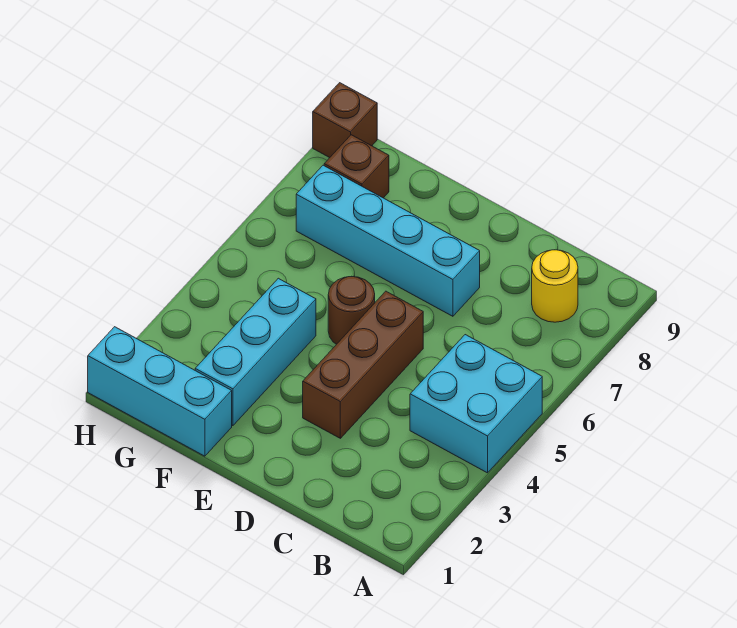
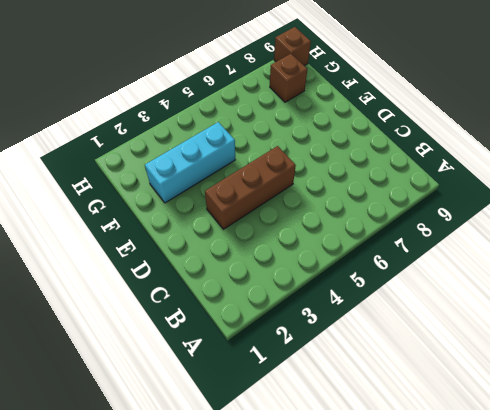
none -> cyan brick A4:B5 level 1
none -> yellow round brick B8 level 1

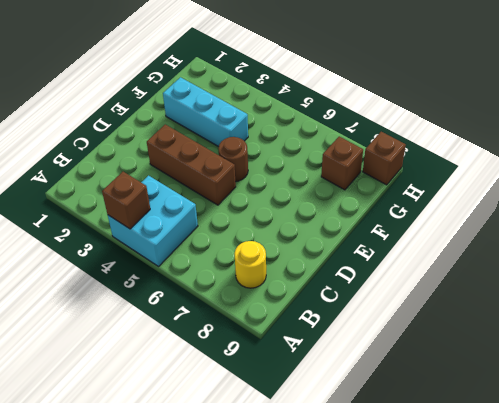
brown brick A4 level 2 -> none
none -> cyan brick D7:G7 level 1
none -> cyan brick F1:H1 level 1

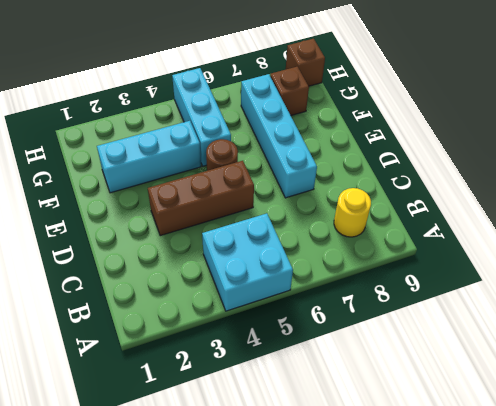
cyan brick F5:H5 level 1 -> cyan brick F1:H1 level 1

